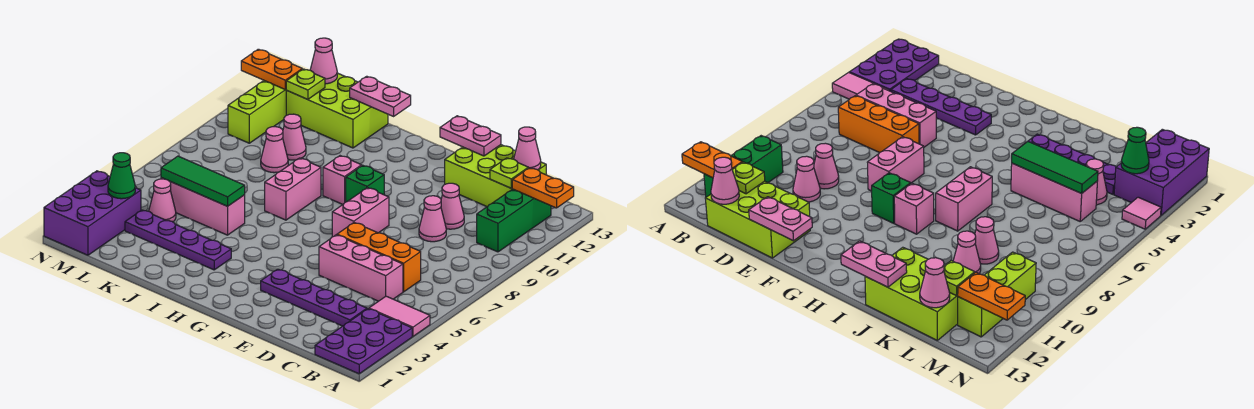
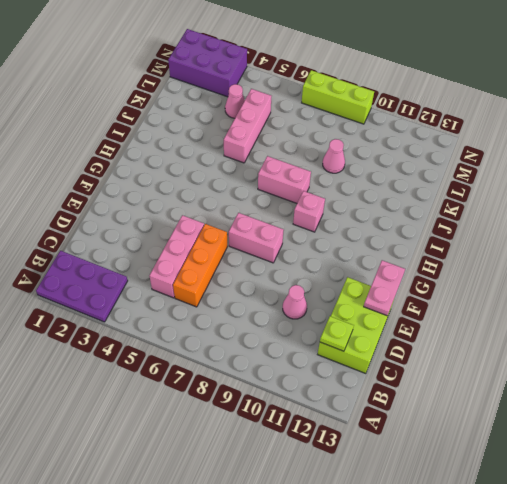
lime brick N7:N9 level 1 -> lime brick M10:M12 level 1
none -> pink tile A4:B4 level 1
none -> green brick B10:B12 level 1
none -> purple plate C3:F3 level 1
none -> pink cone D9 level 1

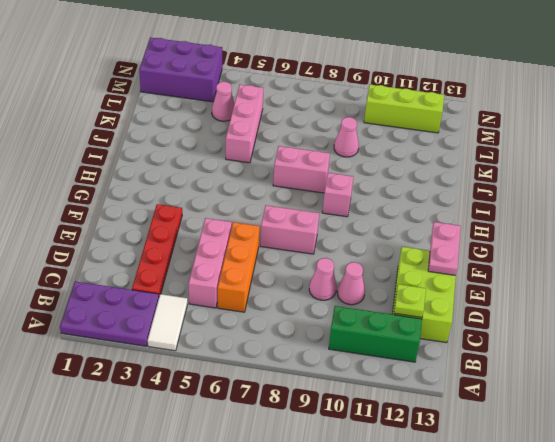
white tile A4:B4 level 1 -> pink tile A4:B4 level 1
red plate C3:F3 level 1 -> purple plate C3:F3 level 1
none -> green brick G9 level 1
none -> purple plate I3:L3 level 1
none -> lime brick J12:L13 level 1
none -> pink cone K10 level 1

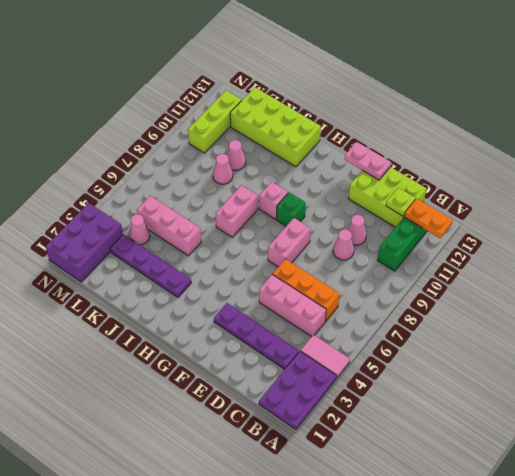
lime brick I12:L13 level 1 -> lime brick J12:L13 level 1
none -> pink tile N4 level 1
none -> pink cone C13 level 2
none -> pink plate I13:J13 level 2
none -> green tile J5:L5 level 2

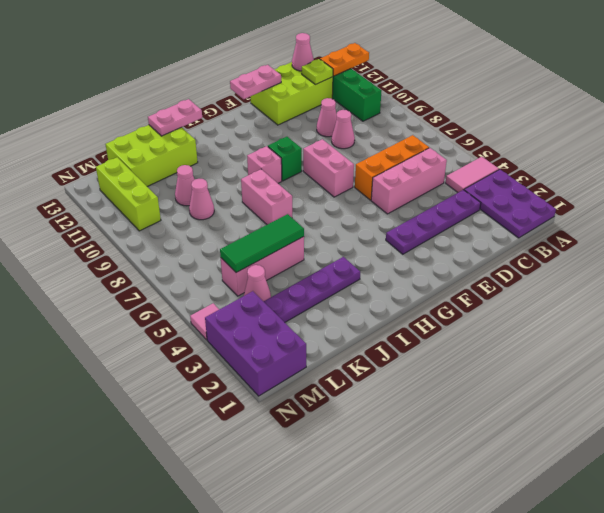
none -> lime plate L12 level 2
none -> pink cone L13 level 2
none -> green cone M3 level 2
none -> orange plate M12:N12 level 2

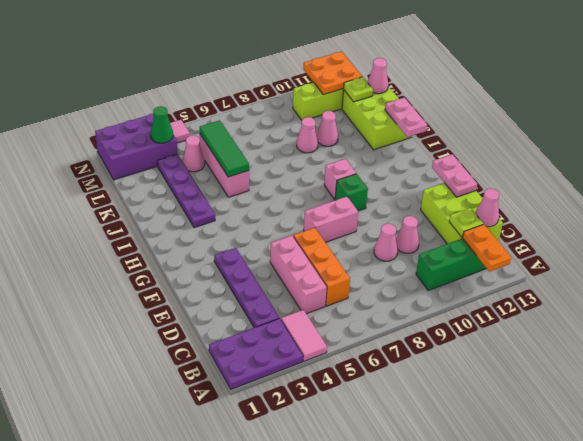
orange plate M11:N12 level 2 -> orange plate M12:N12 level 2
none -> pink brick I7:I8 level 1

